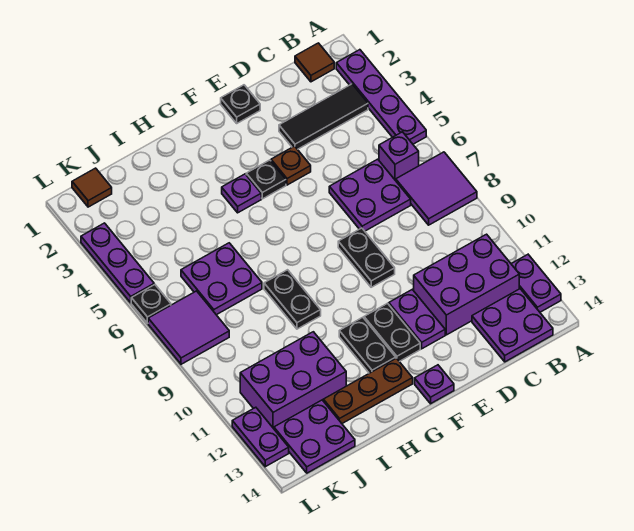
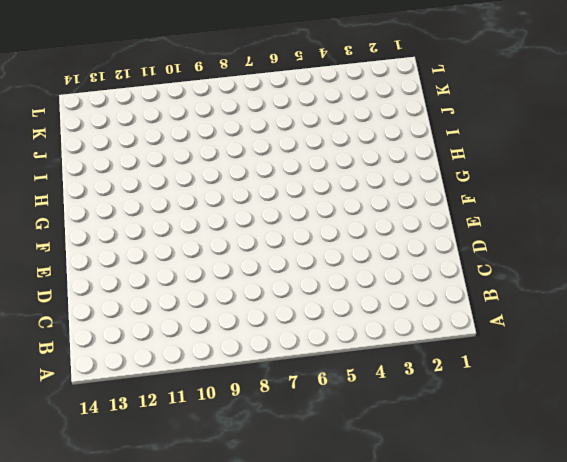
none -> purple plate A2:A5 level 1
none -> purple tile A7:B8 level 1
none -> purple plate A12:A13 level 1

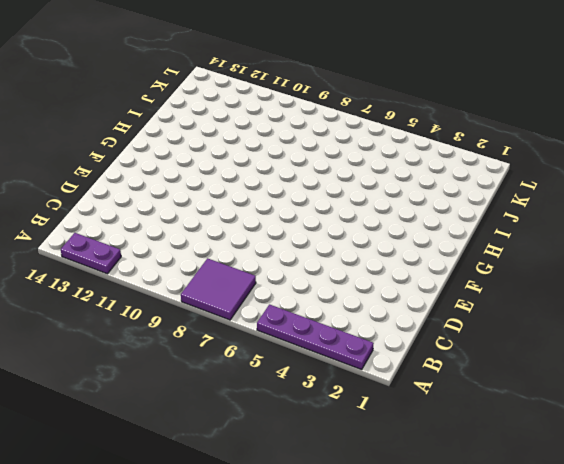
none -> brown tile B1 level 1
none -> black tile B3:D3 level 1
none -> purple brick B6 level 1

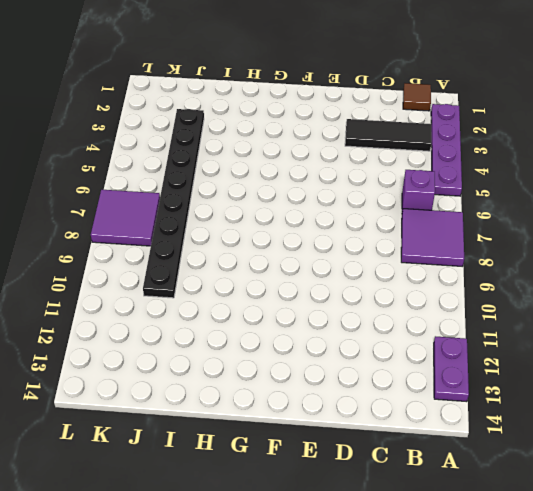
black plate J3:J10 level 1 -> purple plate I6:J7 level 1
none -> purple brick B11:D12 level 1
none -> purple plate B13:C14 level 1
none -> purple plate C6:D7 level 1

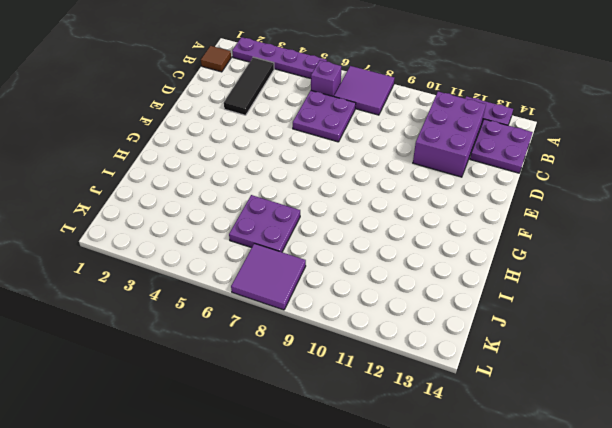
none -> black plate E1 level 1
none -> brown plate E4 level 1
none -> black plate E8:E9 level 1

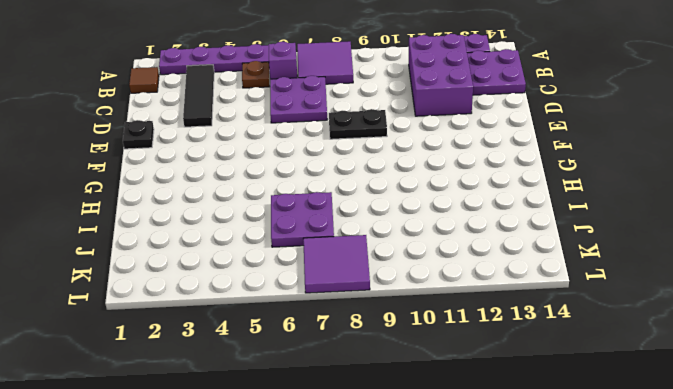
brown plate B5 level 1 -> brown plate E4 level 1
none -> purple plate E11:E12 level 1
none -> black plate F4 level 1
none -> black plate F11:F12 level 1

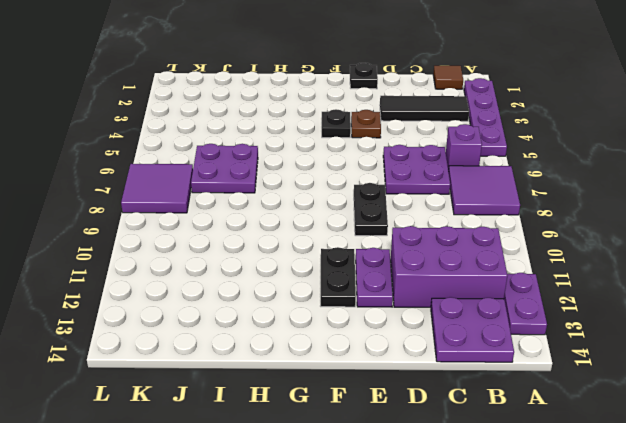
none -> purple plate F14 level 1
none -> purple plate G4 level 1
none -> black plate G11:G12 level 1

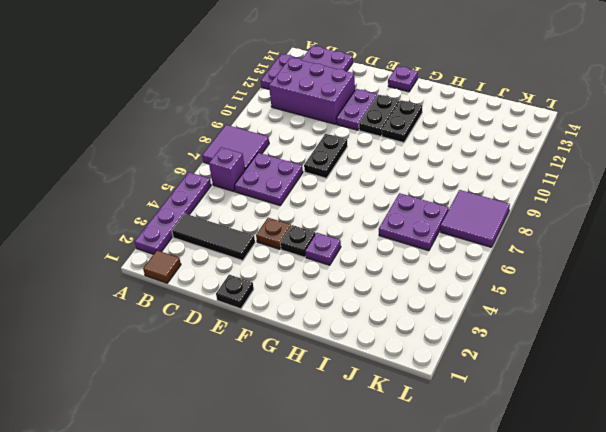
none -> brown plate G13:I13 level 1
none -> black plate H8:H9 level 1
none -> purple brick I11:K12 level 1

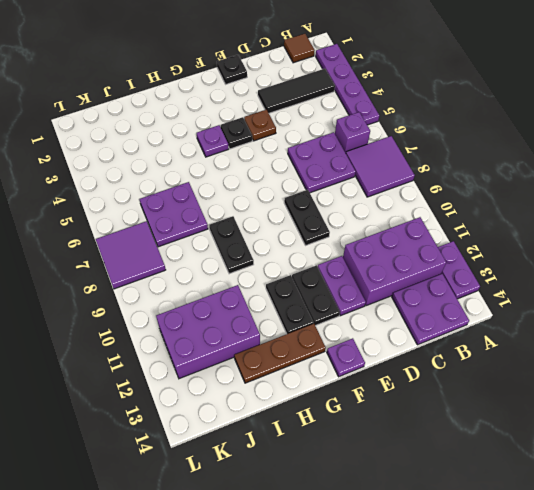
none -> purple plate J13:K14 level 1
none -> brown tile K1 level 1
none -> purple plate L3:L5 level 1

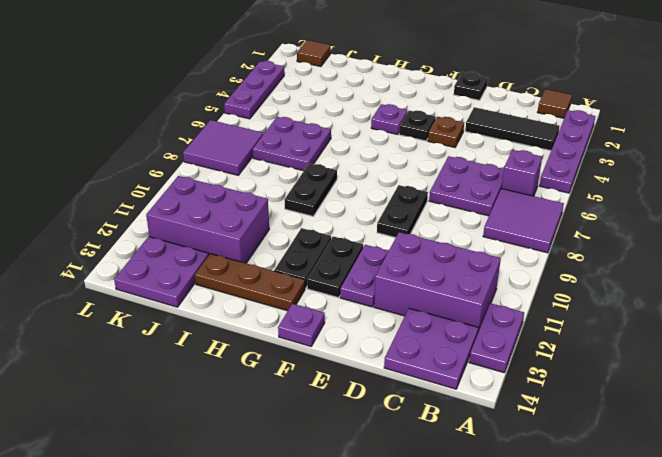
none -> black plate L6 level 1
none -> purple plate L12:L13 level 1

